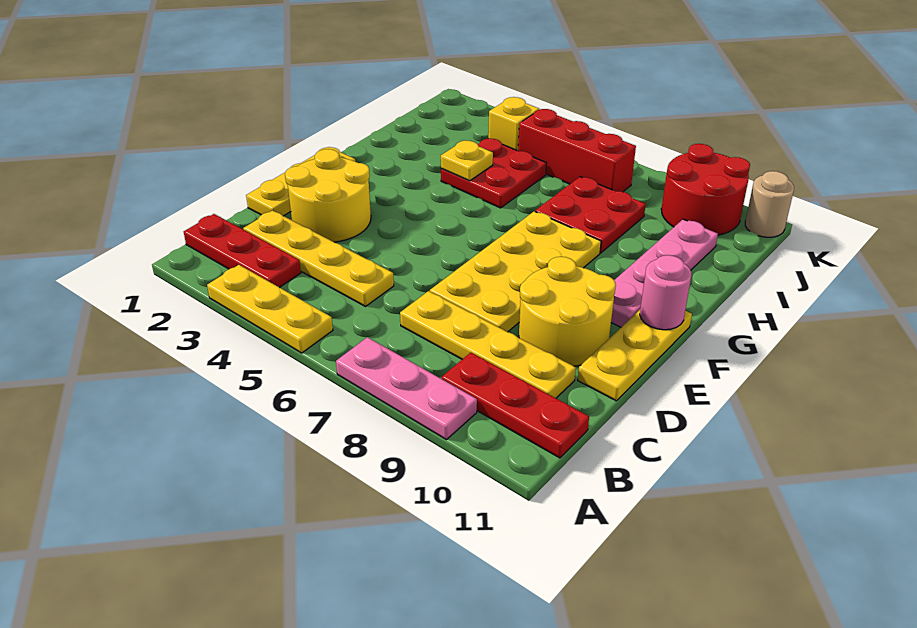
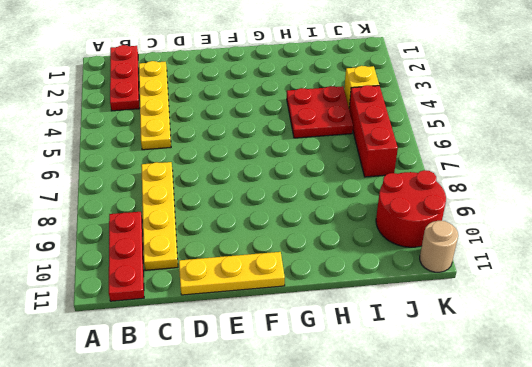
none -> yellow plate A3:A5 level 1
none -> pink plate A7:A9 level 1
none -> yellow plate D1:F1 level 1

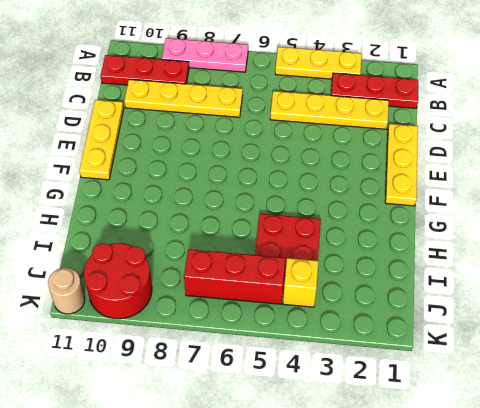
none -> yellow round brick D2:E3 level 1
none -> yellow plate D7:G8 level 1
none -> yellow round brick D9:E10 level 1

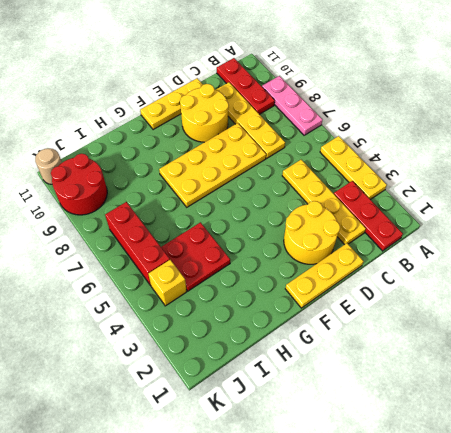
none -> pink plate F10:I10 level 1
none -> red plate H7:I8 level 1
none -> pink round brick F11 level 2

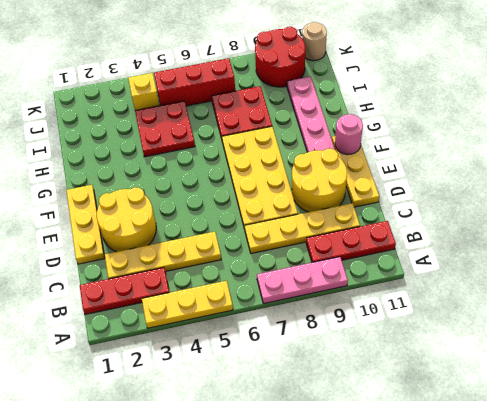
none -> yellow plate H4 level 2

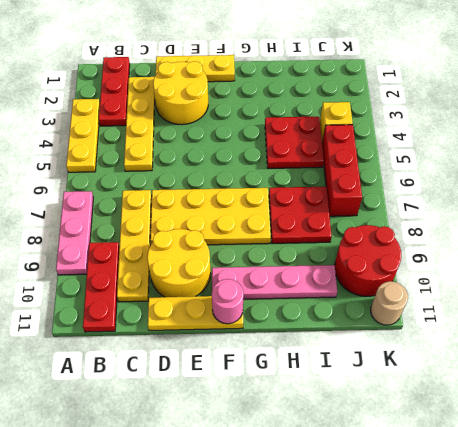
none -> yellow plate H4 level 2

